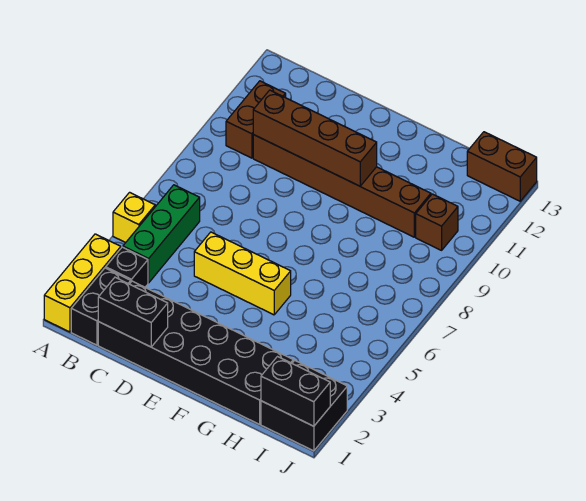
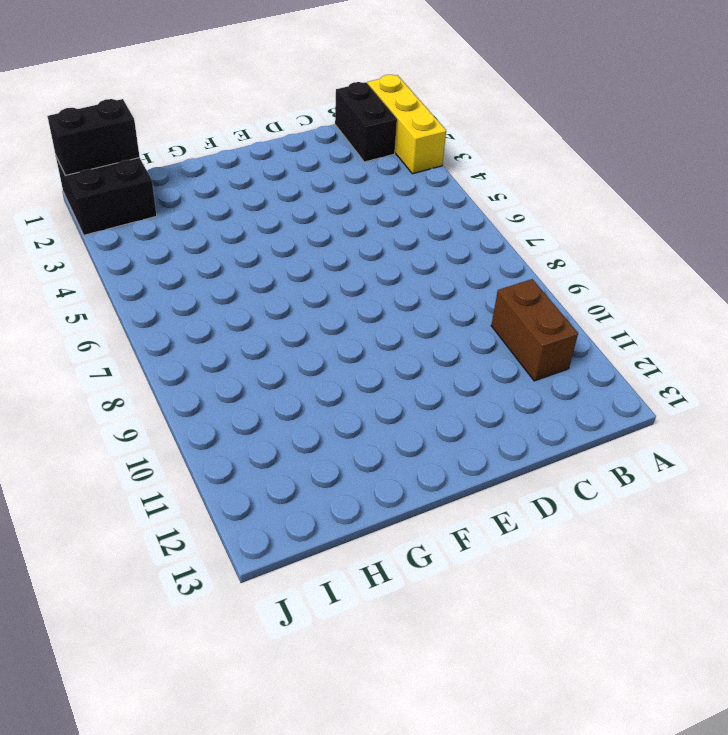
none -> yellow brick A5 level 1
none -> black brick B3 level 1
none -> green brick B4:B6 level 1

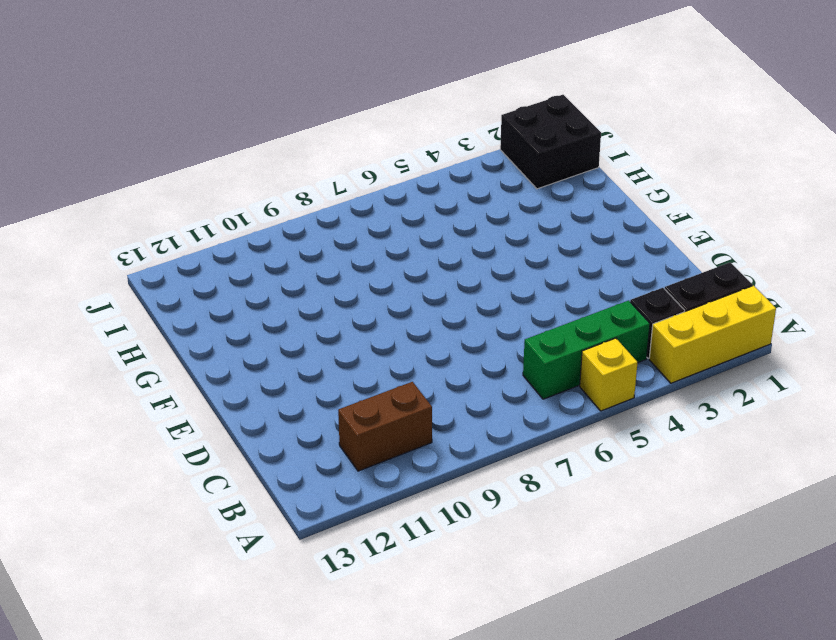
none -> black brick C1:H2 level 1
none -> brown brick C10:H10 level 1
none -> yellow brick D5:F5 level 1

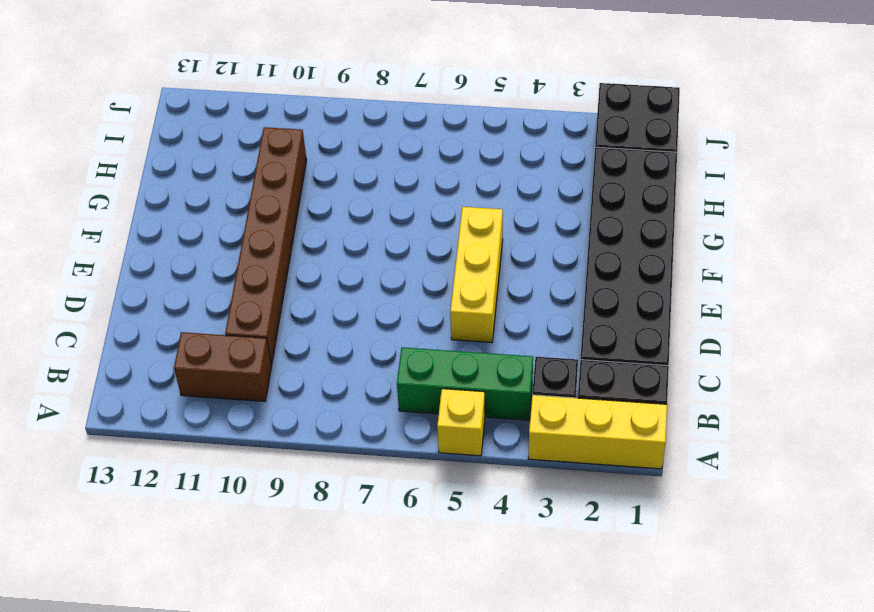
none -> brown brick I10 level 1
none -> brown brick I13:J13 level 1
none -> black brick C1:D1 level 2

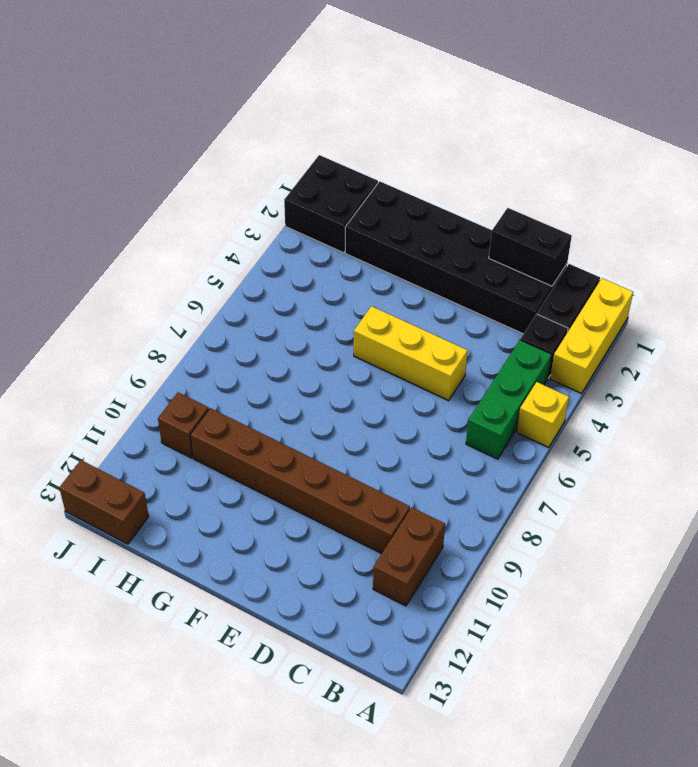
none -> brown brick C10:F10 level 2
none -> black brick I1:J1 level 2

